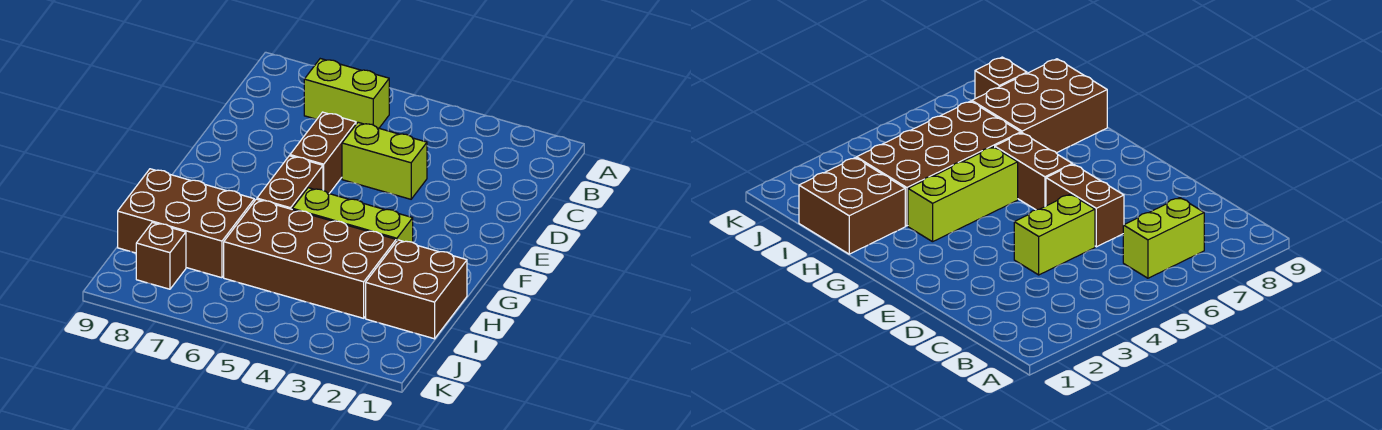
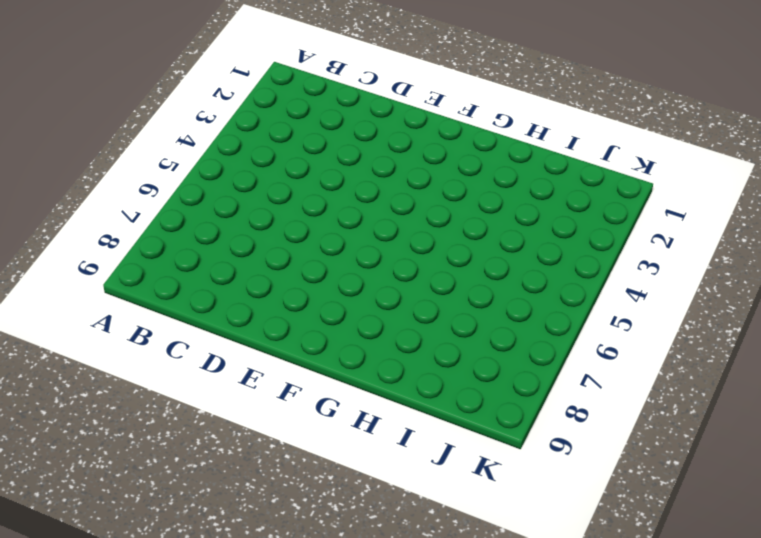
none -> lime brick B6:B7 level 1
none -> lime brick D4:D5 level 1

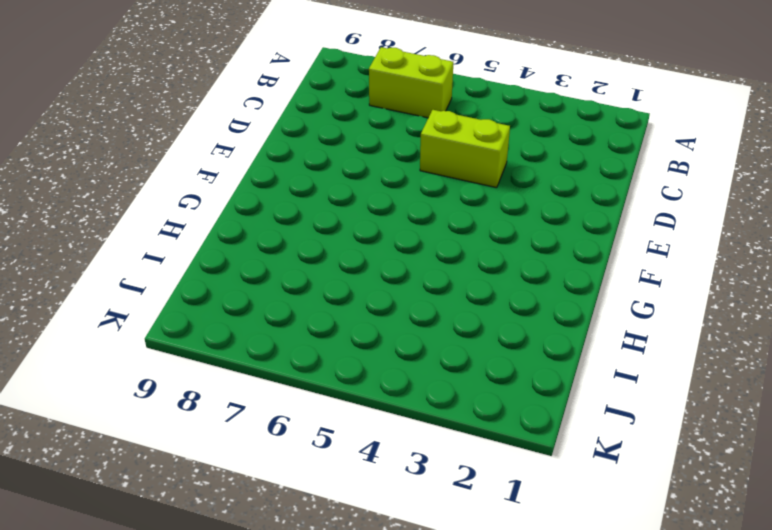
none -> brown brick D6:E6 level 1
none -> brown brick F6:G6 level 1

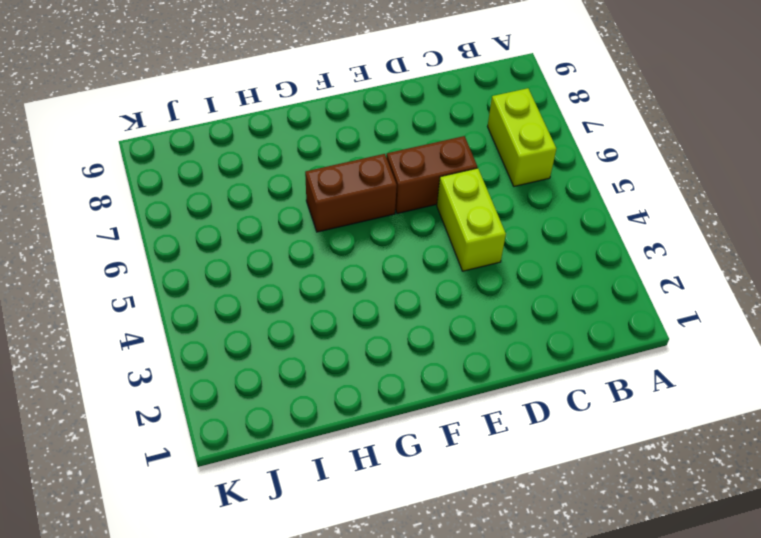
none -> lime brick G3:G5 level 1
none -> brown brick H1:I2 level 1

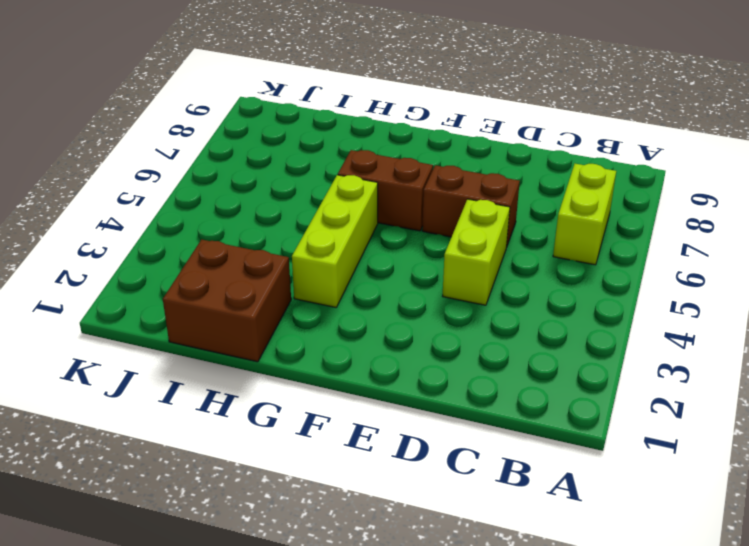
none -> brown brick H3:I6 level 1
none -> brown brick H7:I9 level 1

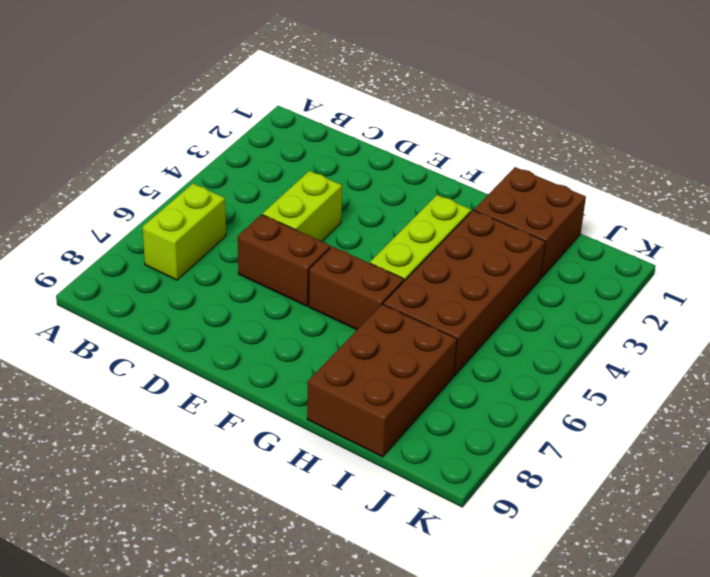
none -> brown brick J8 level 1

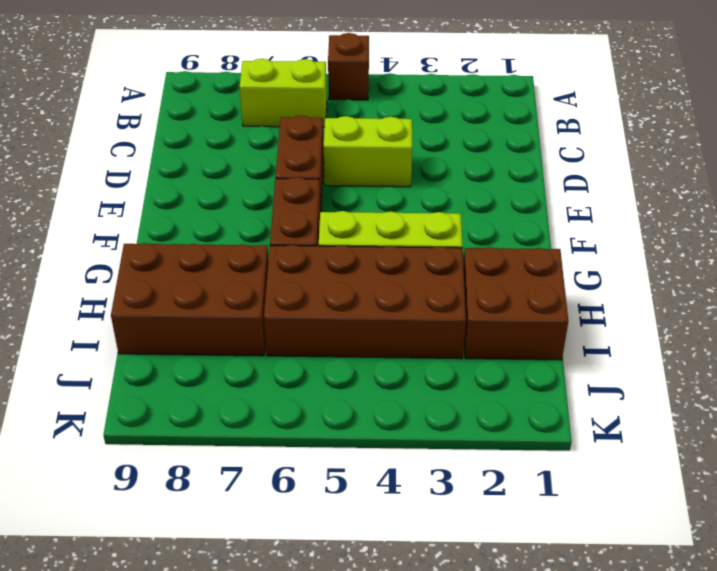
brown brick A5 level 1 -> brown brick J8 level 1

